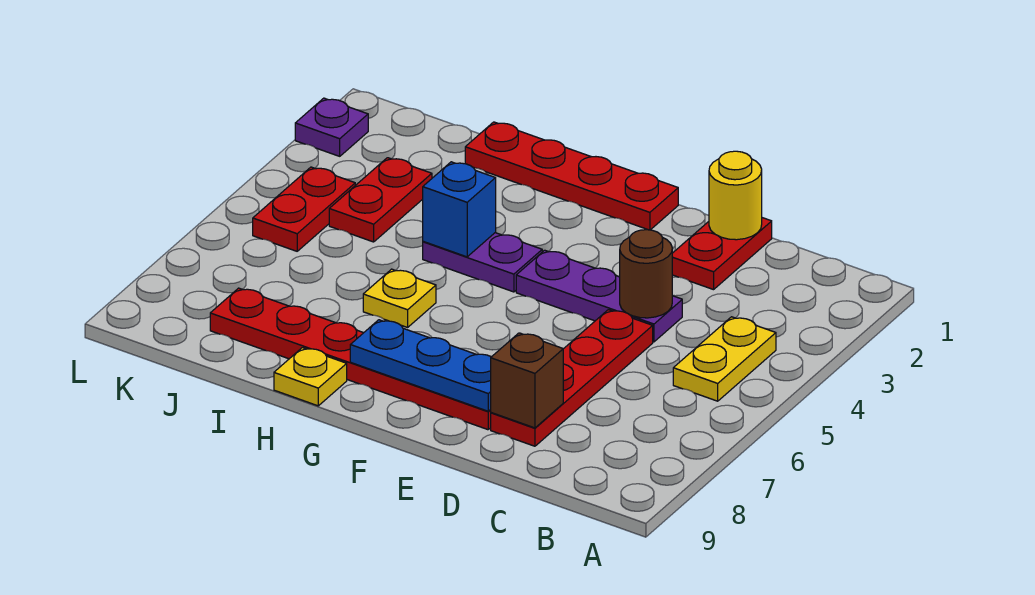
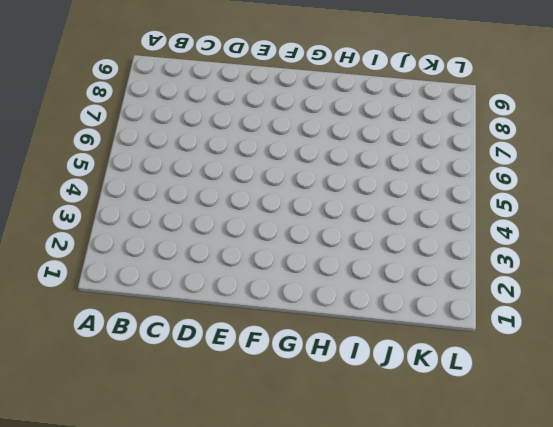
none -> yellow plate B4:B5 level 1
none -> red plate D1:D2 level 1
none -> purple plate D4:F4 level 1

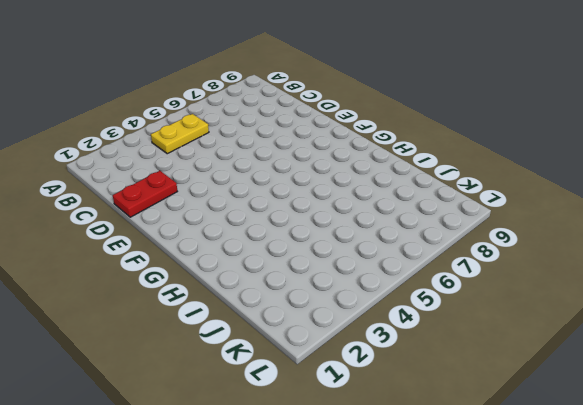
none -> purple plate D4:F4 level 1
none -> red plate D5:D8 level 1
none -> red plate E8:J8 level 1

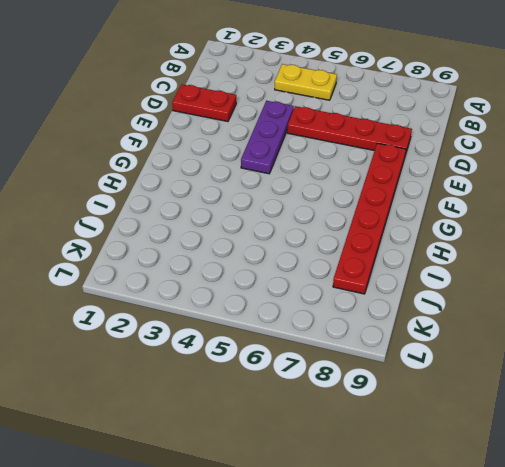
none -> red plate F1:I1 level 1
none -> purple plate G4:H4 level 1
none -> yellow plate H6 level 1

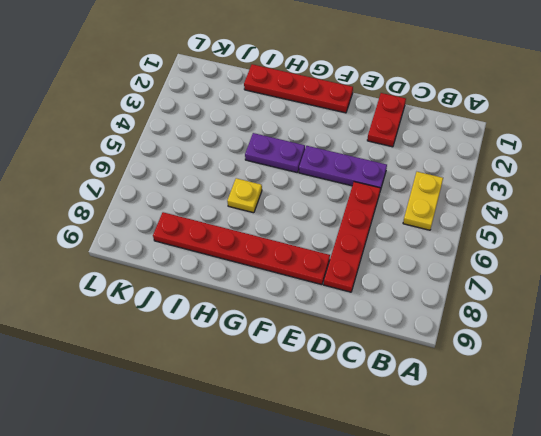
none -> yellow plate H9 level 1
none -> red plate J3:J4 level 1
none -> red plate K4:K5 level 1

